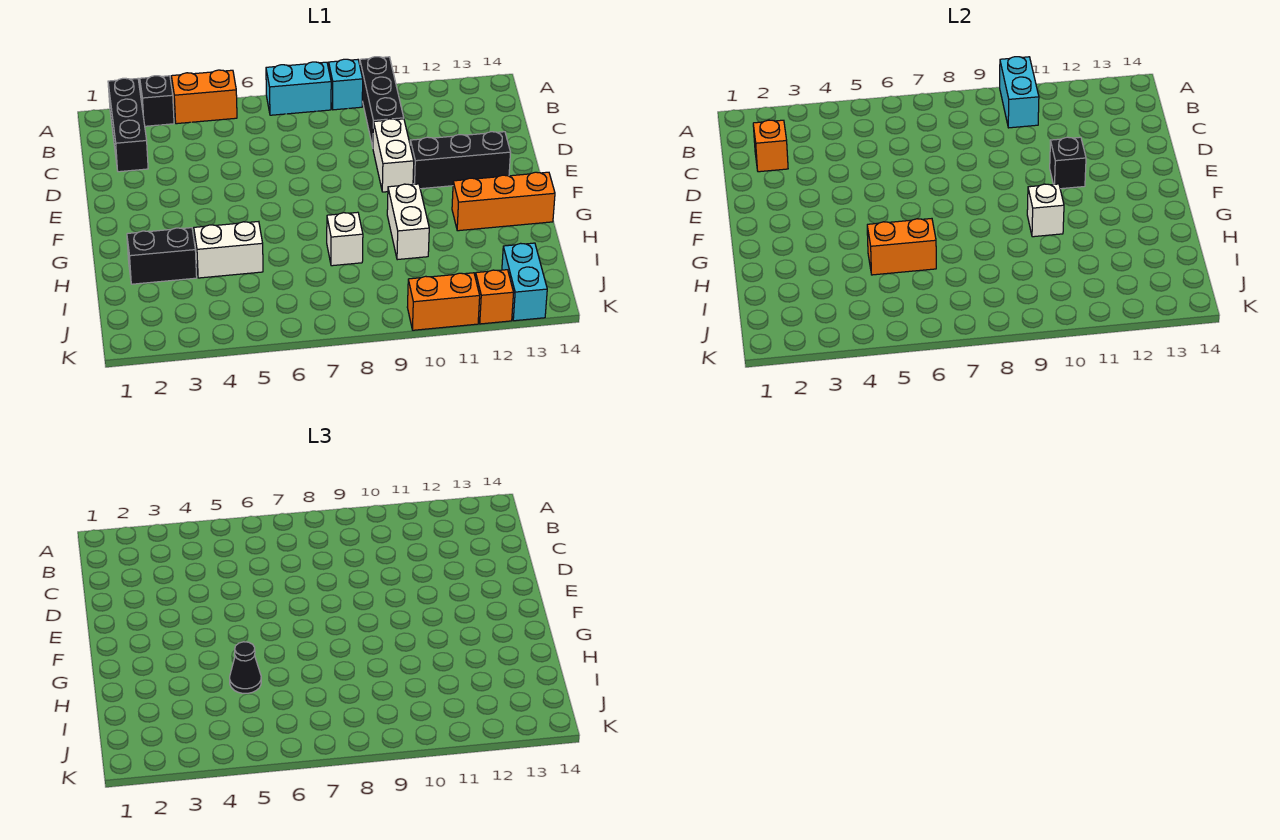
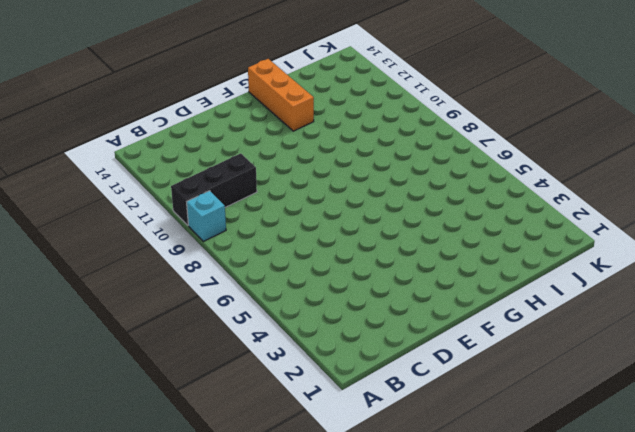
none -> black brick A2:C2 level 1
none -> black brick A3 level 1
none -> orange brick A4:A5 level 1

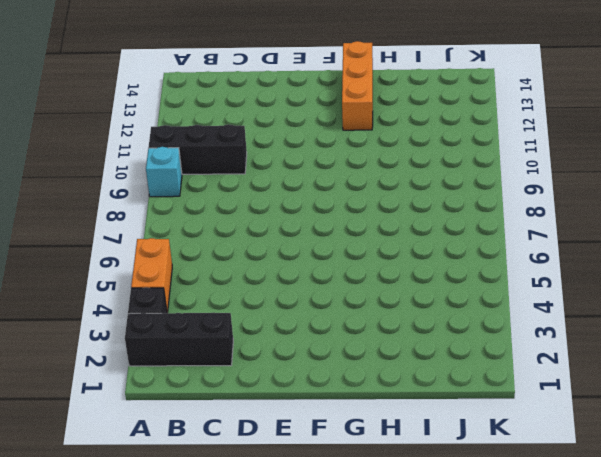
none -> cyan brick A7:A8 level 1
none -> white brick D10:E10 level 1
none -> black brick E11:E13 level 1

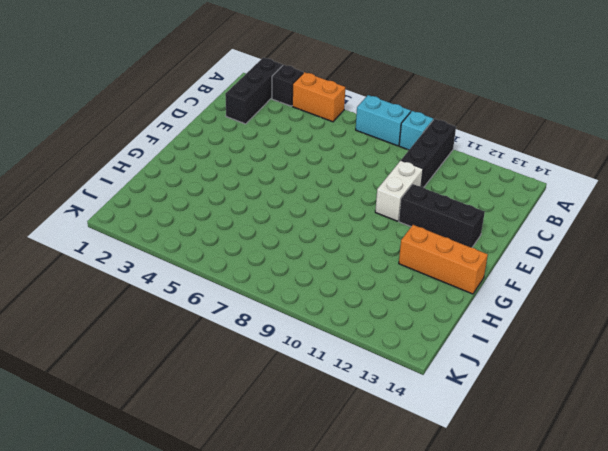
none -> white brick G10:H10 level 1
none -> black brick H2:H3 level 1
none -> white brick H4:H5 level 1

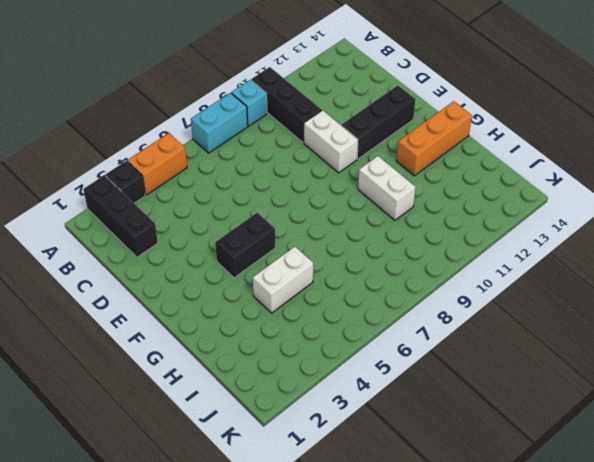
black brick F4:F5 level 1 -> black brick H2:H3 level 1
none -> white brick H8 level 1
none -> cyan brick J13:K13 level 1
none -> orange brick K10:K11 level 1

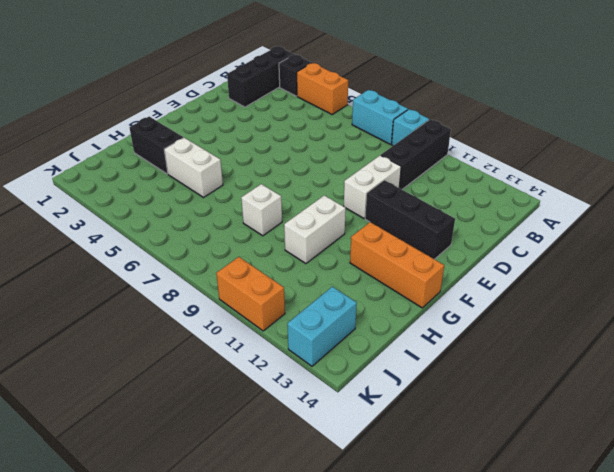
none -> orange brick K12 level 1
none -> cyan brick A10:B10 level 2
none -> orange brick C2 level 2

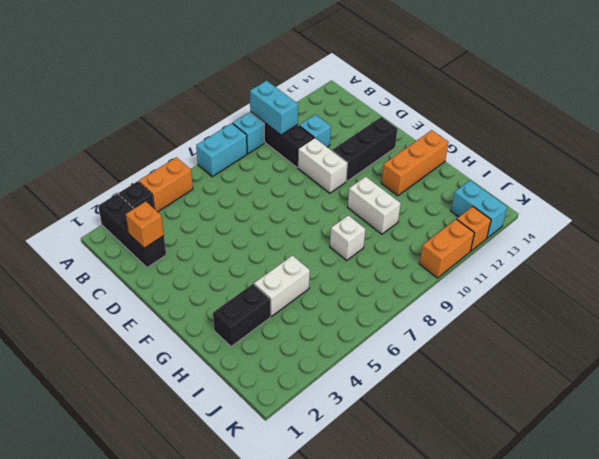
cyan brick C11 level 1 -> none
none -> black brick E11 level 2
none -> white brick G10 level 2
none -> orange brick H5:H6 level 2

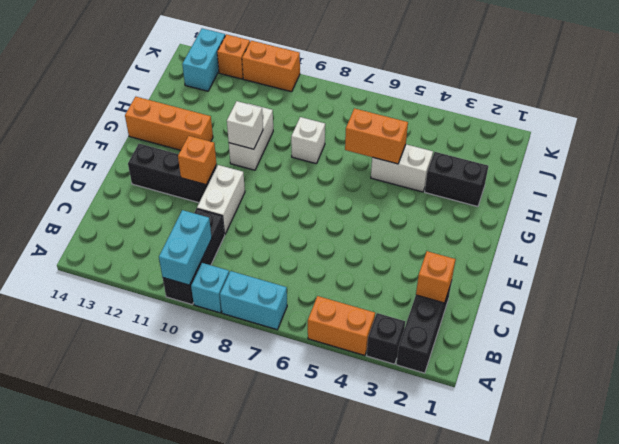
orange brick E11 level 2 -> black brick E11 level 2
none -> black cone H5 level 3

